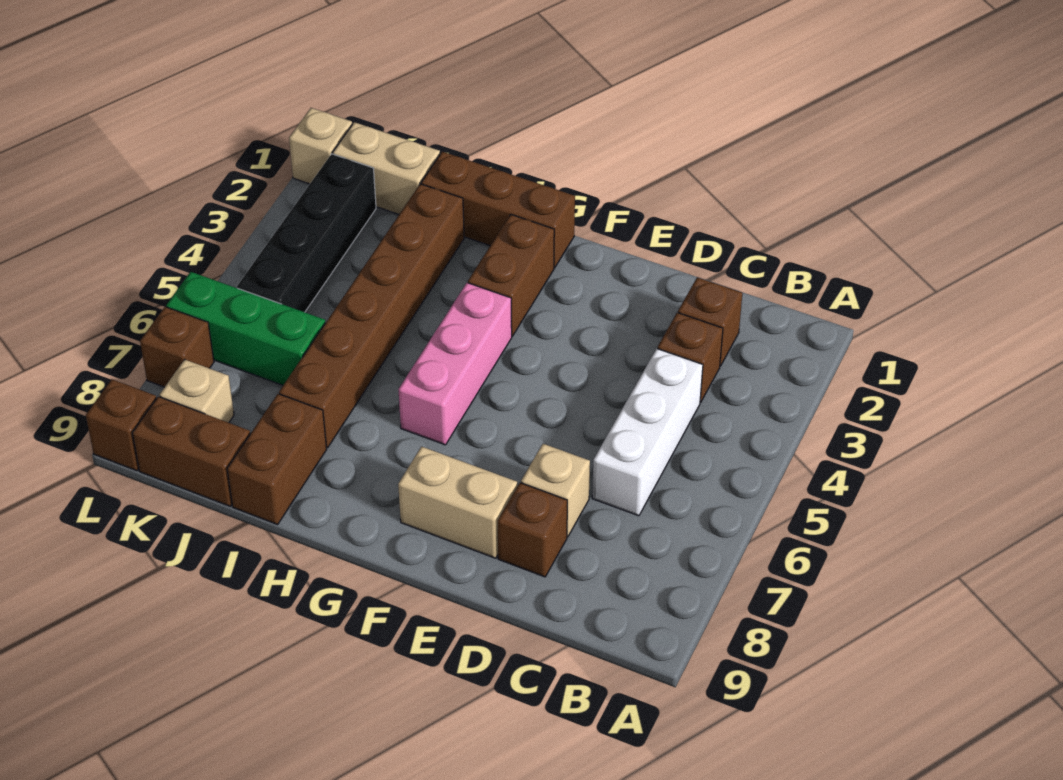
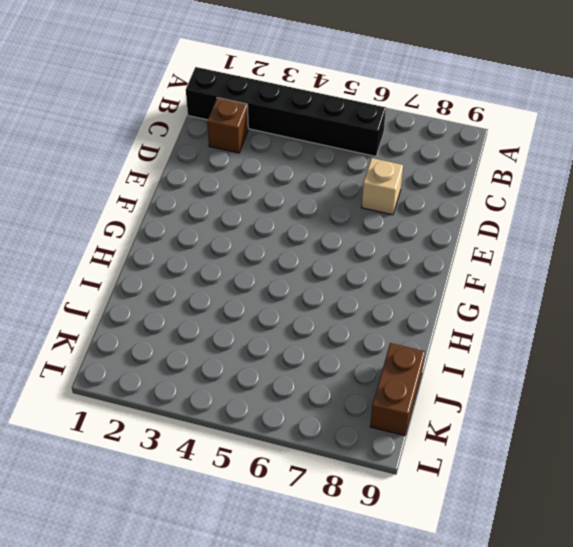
black brick B1:B6 level 1 -> none
none -> brown brick C3 level 1
none -> white brick C4:C6 level 1
none -> brown brick D8 level 1

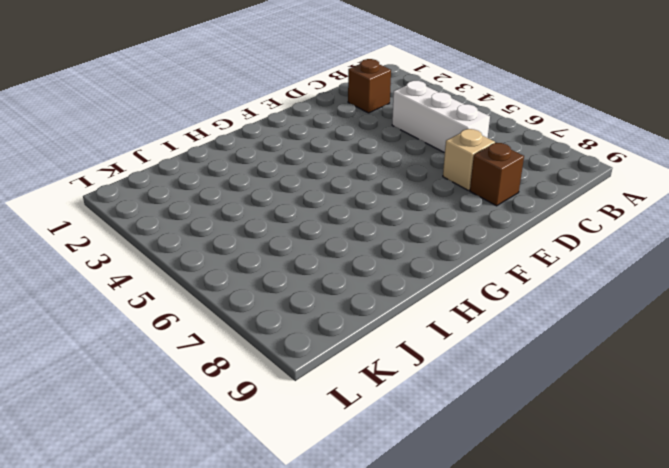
none -> brown brick C3 level 1
none -> tan brick E8:F8 level 1
none -> brown brick G1:I1 level 1

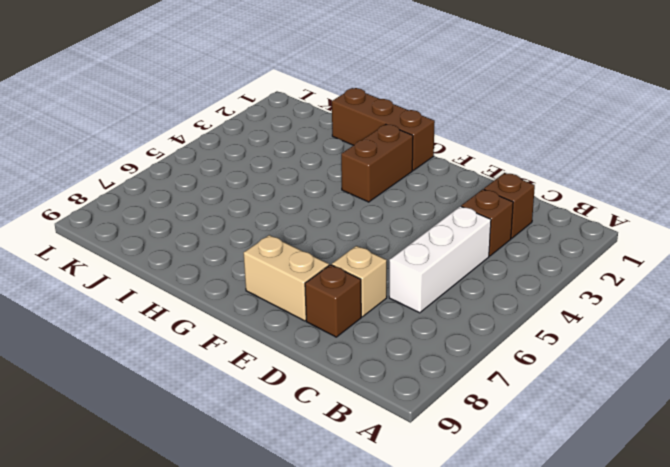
none -> pink brick G4:G6 level 1
none -> brown brick I2:I7 level 1
none -> brown brick I8:I9 level 1

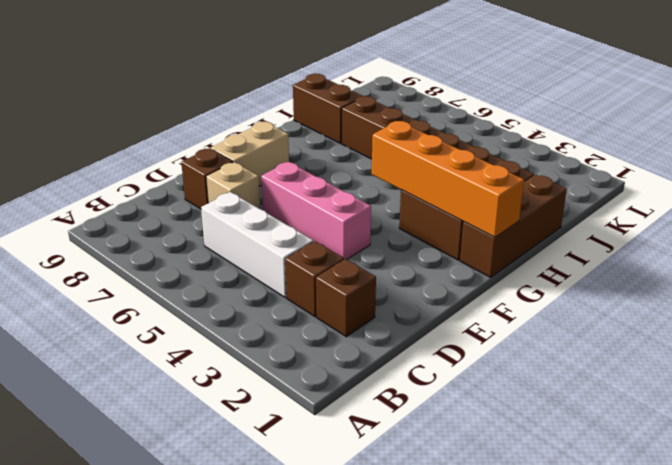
pink brick E4:E6 level 1 -> pink brick G4:G6 level 1
orange brick G1:G4 level 2 -> none
none -> tan brick J1:K1 level 1
none -> green brick J6:L6 level 1
none -> brown brick J9:K9 level 1

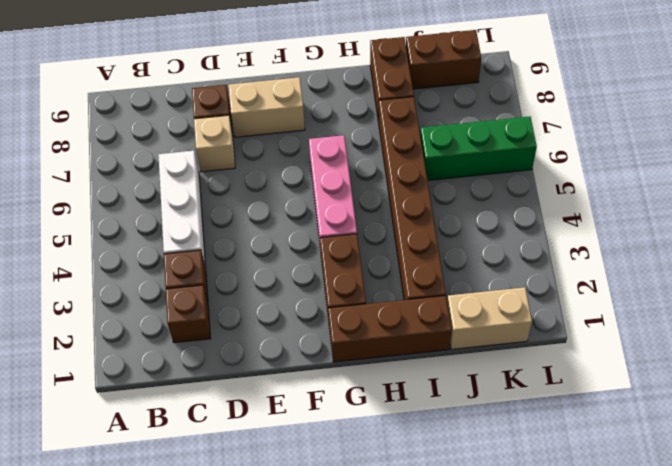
none -> black brick K2:K5 level 1
none -> tan brick K8 level 1
none -> tan brick L1 level 1

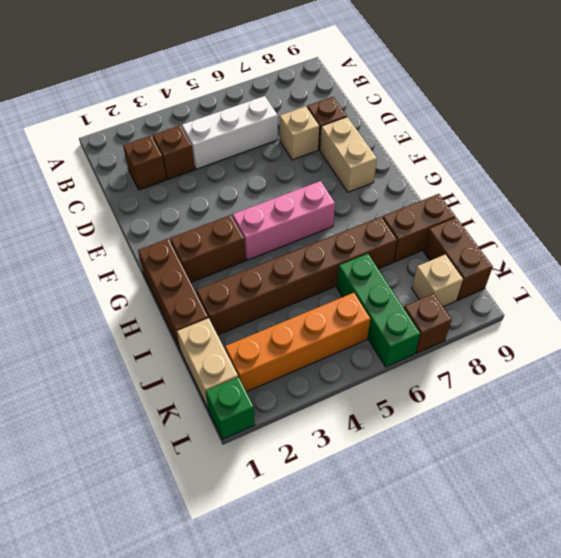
orange brick K2:K5 level 1 -> black brick K2:K5 level 1
green brick L1 level 1 -> tan brick L1 level 1
none -> brown brick L9 level 1

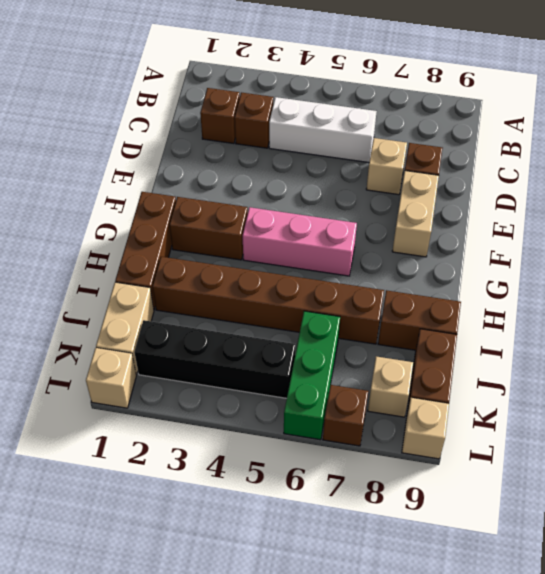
tan brick L9 level 1 -> brown brick L9 level 1

